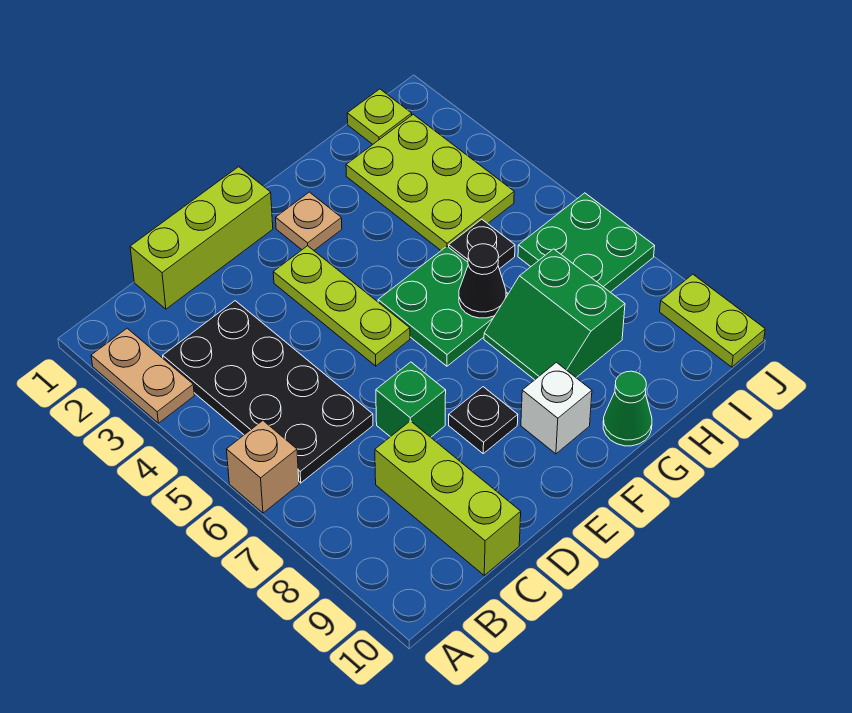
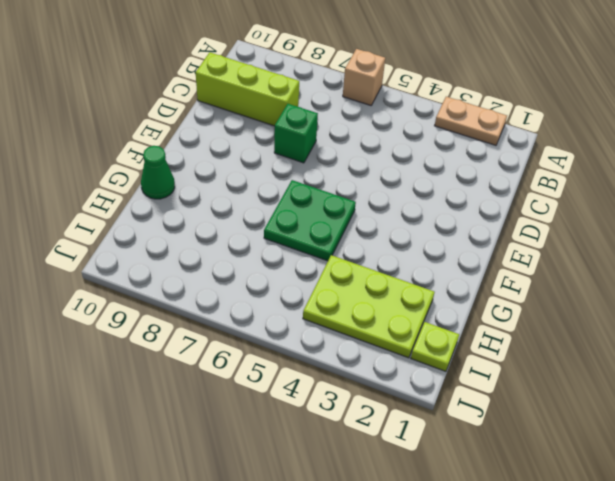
none -> black plate B3:C6 level 1
none -> lime brick C1:E1 level 1
none -> lime plate E3:E5 level 1

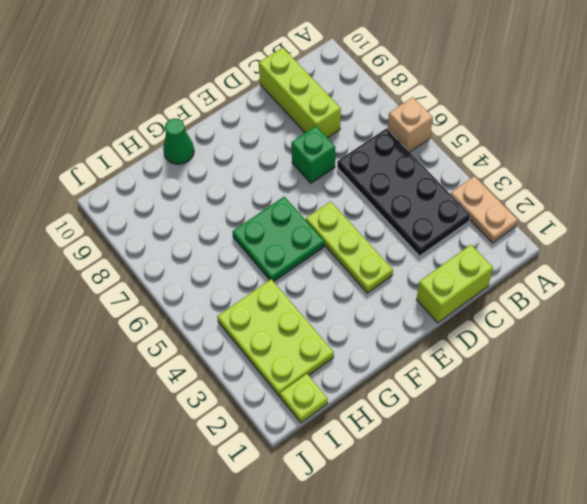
lime brick C1:D1 level 1 -> lime brick C1:E1 level 1
none -> black plate E8 level 1
none -> tan plate F2 level 1
none -> white brick F9 level 1

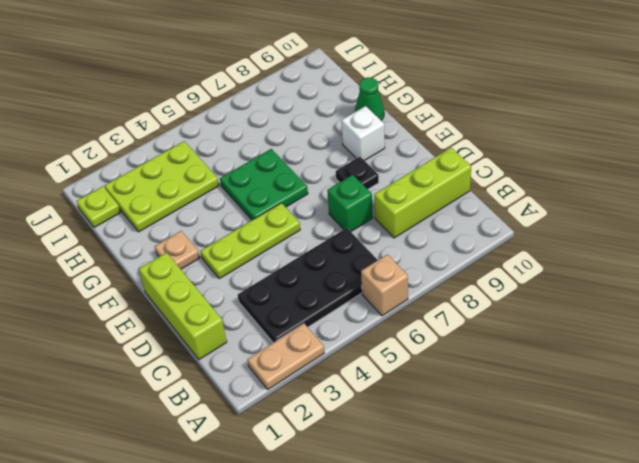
none -> green slope G7:H8 level 1 top H
none -> black plate H5 level 1
none -> green plate I6:J7 level 1

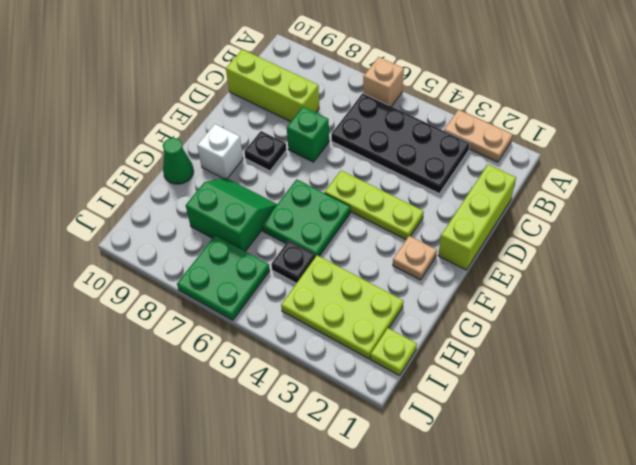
none -> lime plate J9:J10 level 1
none -> black cone G6 level 2

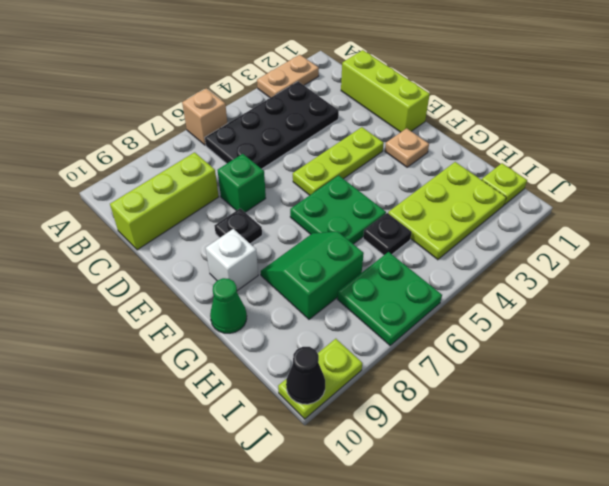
black cone J10 level 2 -> black cone G6 level 2

